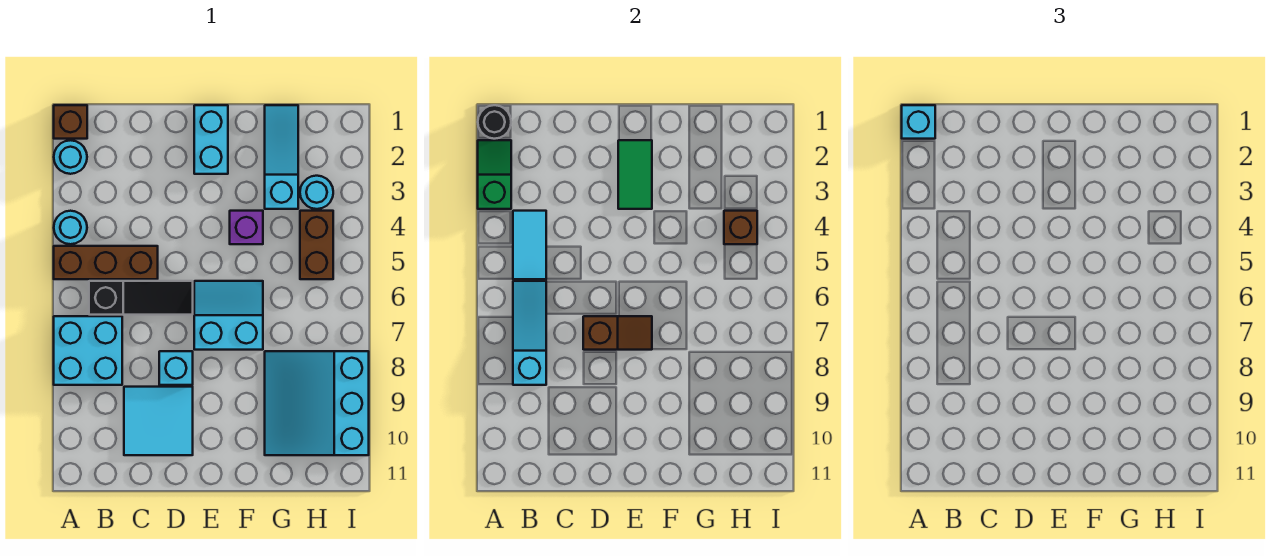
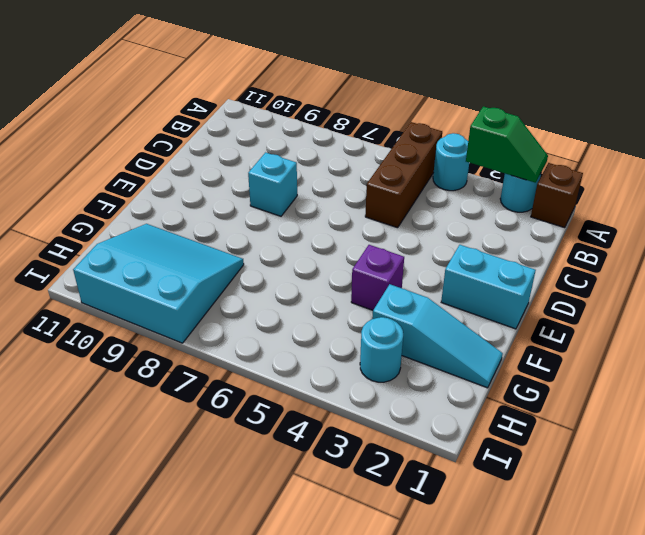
none -> cyan brick A7:B8 level 1
none -> black slope B6:D6 level 1 top B
none -> cyan tile C9:D10 level 1

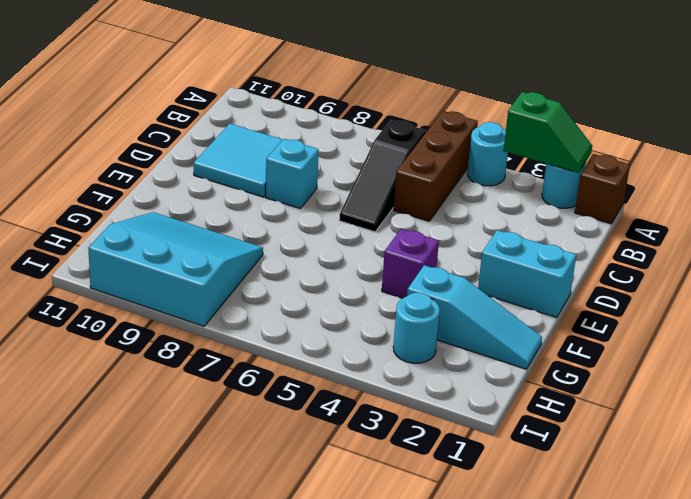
none -> cyan brick A7:B8 level 1
none -> cyan slope E6:F7 level 1 top 7
none -> brown brick H4:H5 level 1

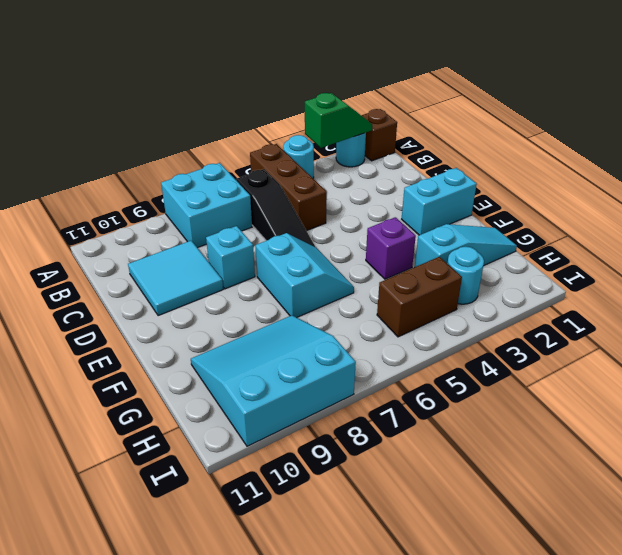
none -> black round brick A1 level 2
none -> cyan tile B4:B5 level 2
none -> cyan slope B6:B8 level 2 top 8

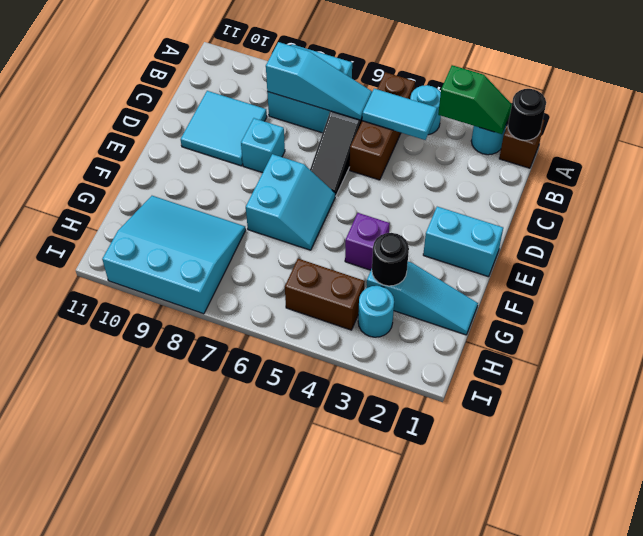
black round brick G3 level 2 -> none
none -> brown slope D7:E7 level 2 top D
none -> green tile E2:E3 level 2
none -> brown brick H4 level 2

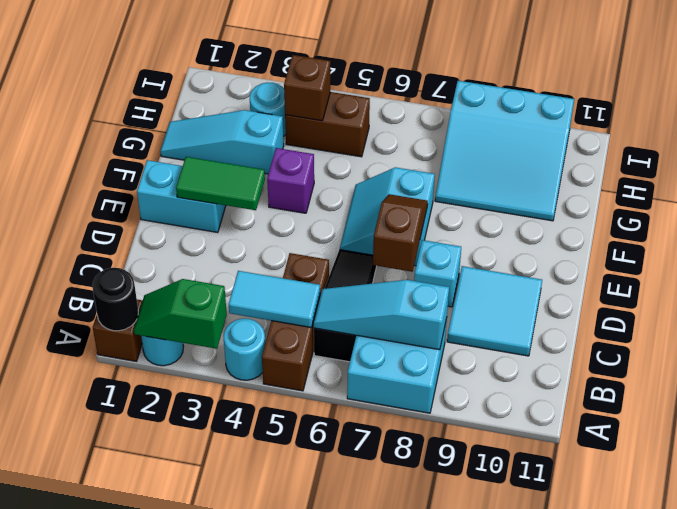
none -> cyan brick A1 level 3

